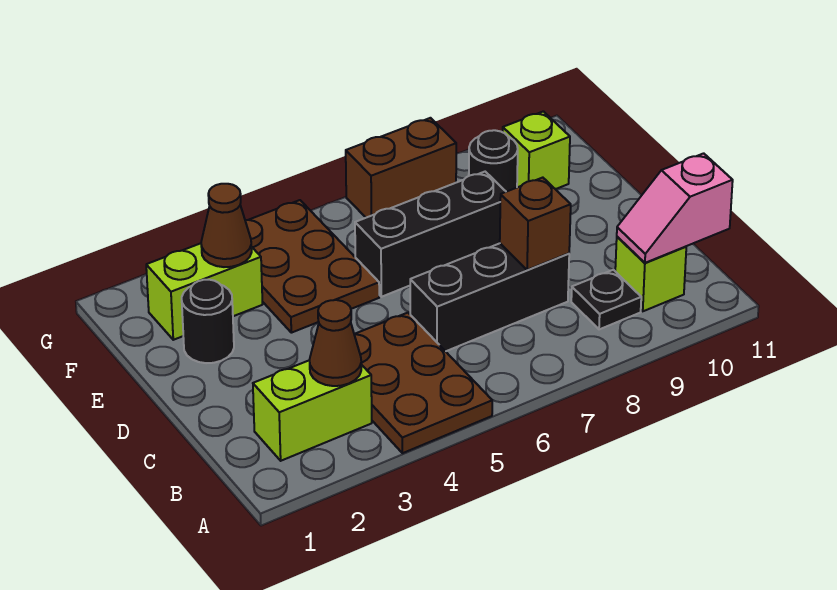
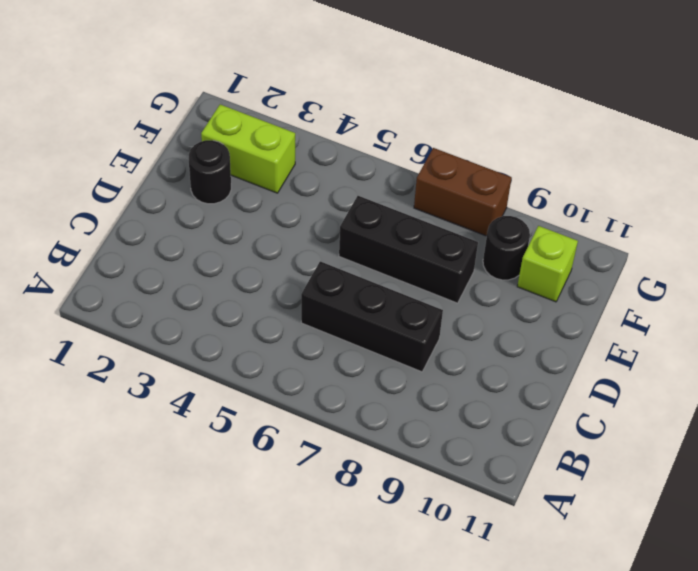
none -> brown plate A4:C5 level 1
none -> lime brick B2:B3 level 1
none -> black plate B9 level 1

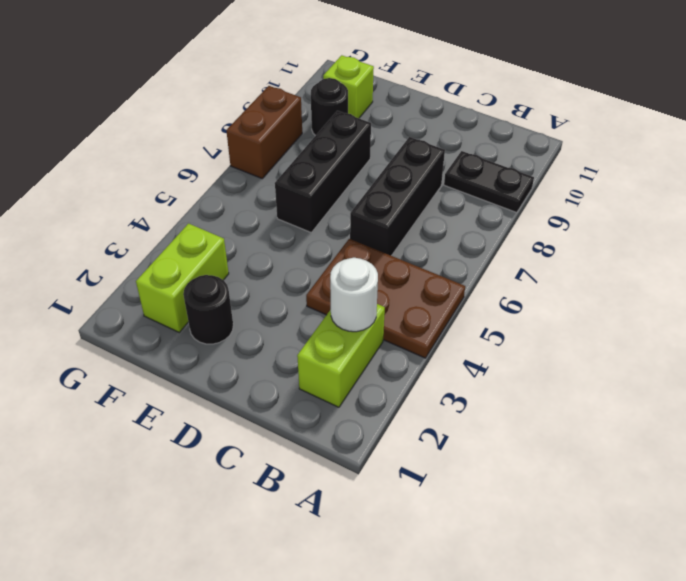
black plate A9:B9 level 1 -> black plate B9 level 1
white round brick B3 level 2 -> brown cone B3 level 2
none -> lime brick B10 level 1
none -> brown plate E4:G5 level 1
none -> pink slope B10:B11 level 2 top 11

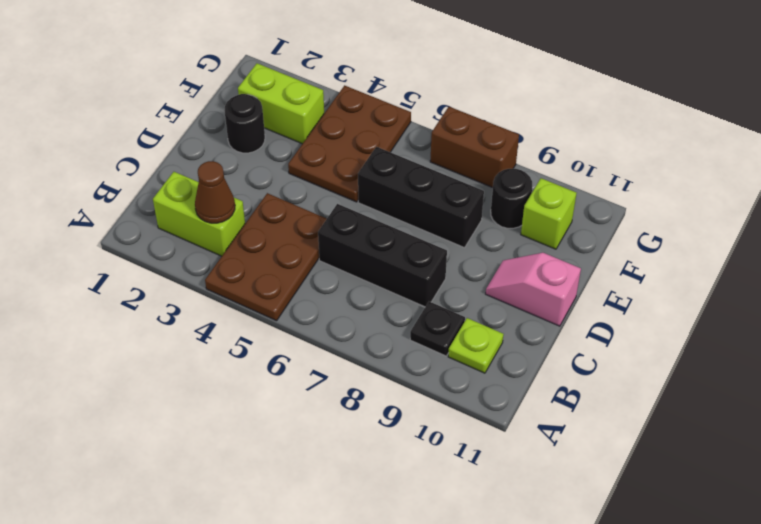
lime plate B10 level 1 -> lime brick B10 level 1
pink slope D10:D11 level 1 top 11 -> pink slope B10:B11 level 2 top 11
none -> brown brick C8 level 2
none -> brown cone F3 level 2

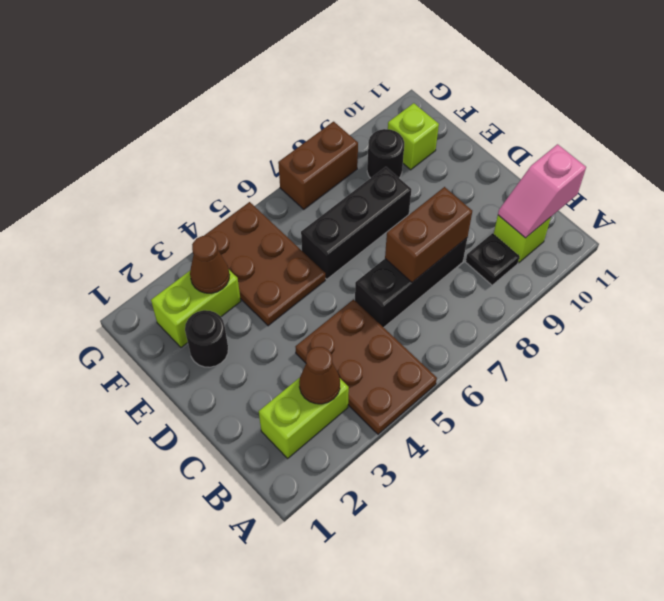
brown brick C7:C8 level 2 -> brown brick C8 level 2

